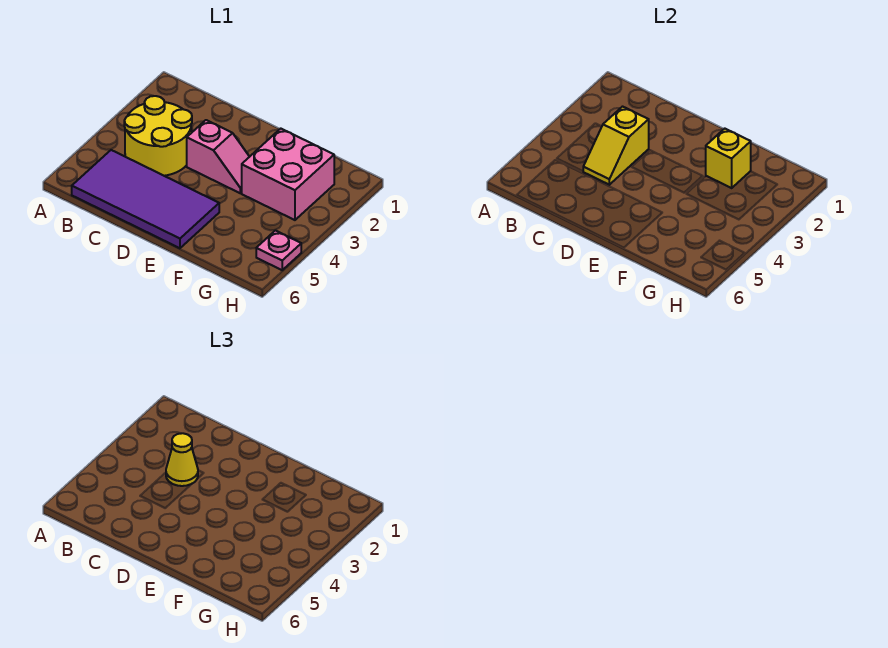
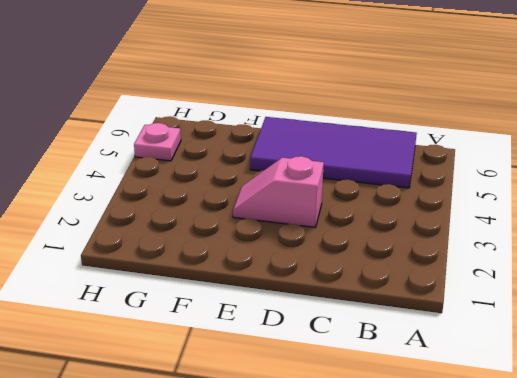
none -> yellow round brick B3:C4 level 1
none -> pink brick F2:G3 level 1

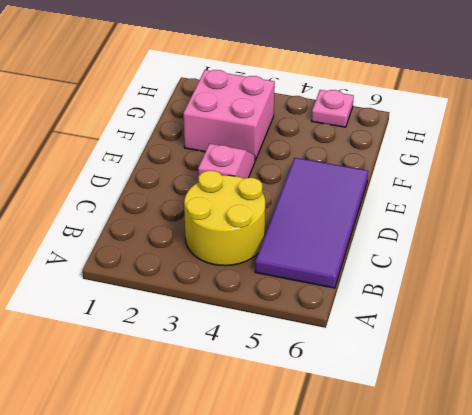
none -> yellow slope C3:C4 level 2 top 3
none -> yellow brick F2 level 2

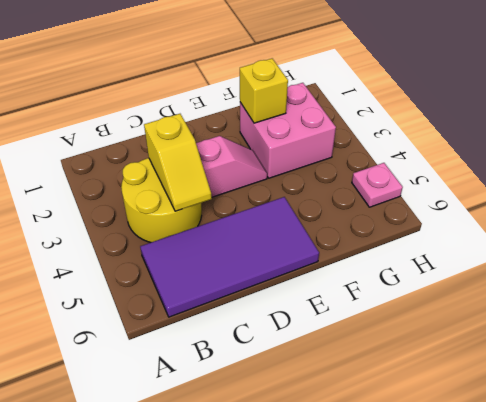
none -> yellow cone C3 level 3

